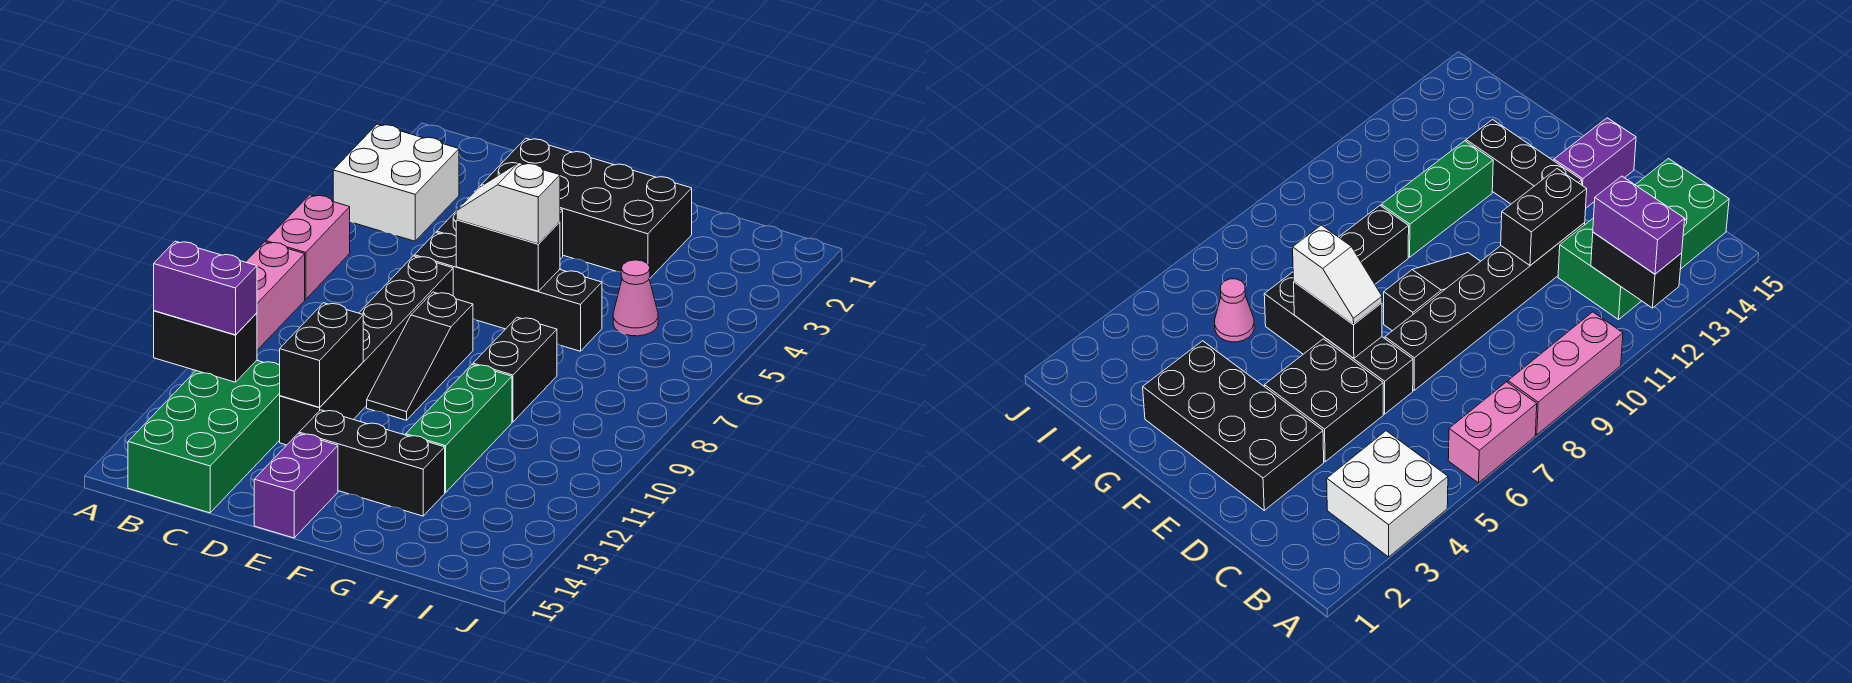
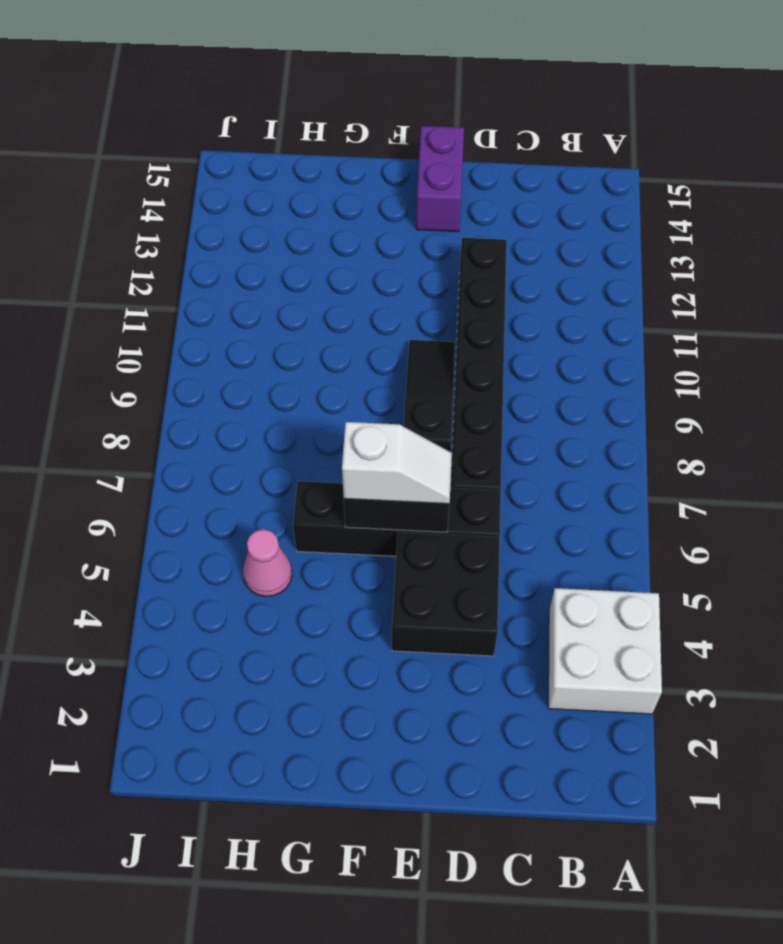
none -> pink brick A6:A7 level 1
none -> pink brick A8:A10 level 1
none -> green brick B12:C15 level 1

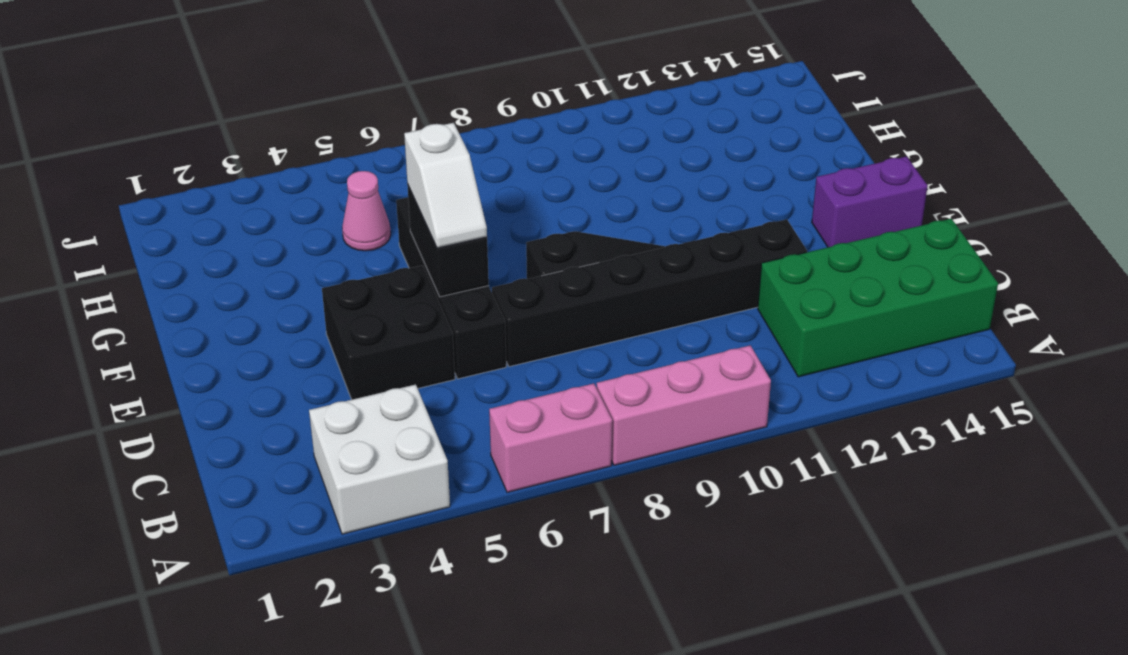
none -> black brick D2:G3 level 1
none -> black brick E13:G13 level 1
none -> black brick G8:G9 level 1

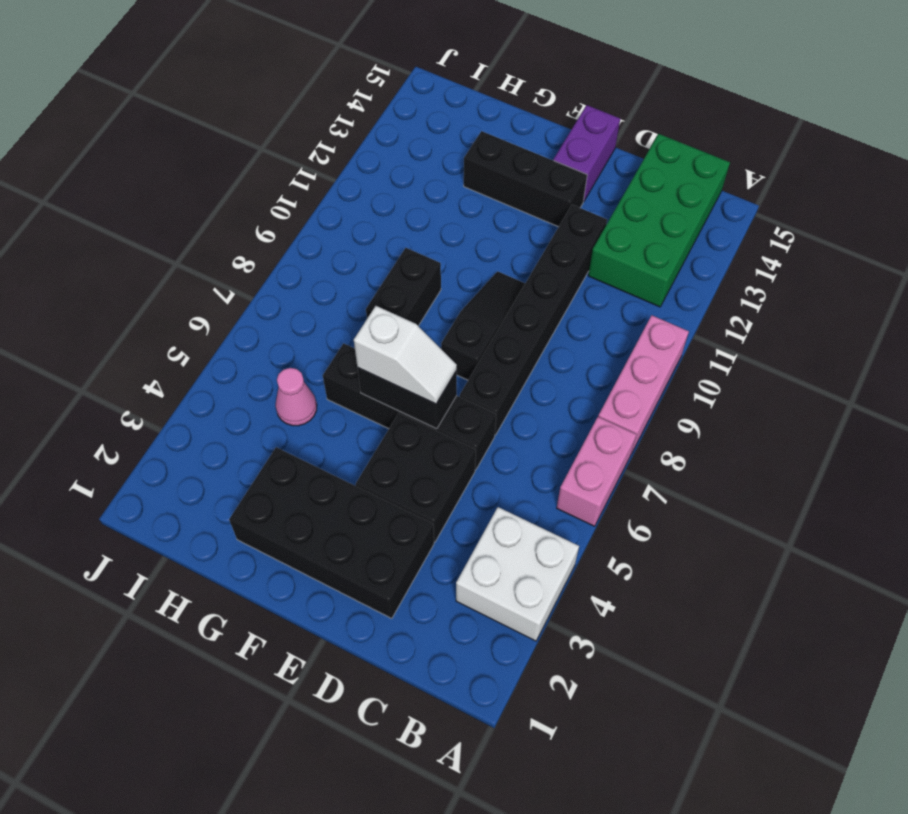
none -> green brick G10:G12 level 1
none -> black brick A12:B12 level 2
none -> black brick D11:D12 level 2

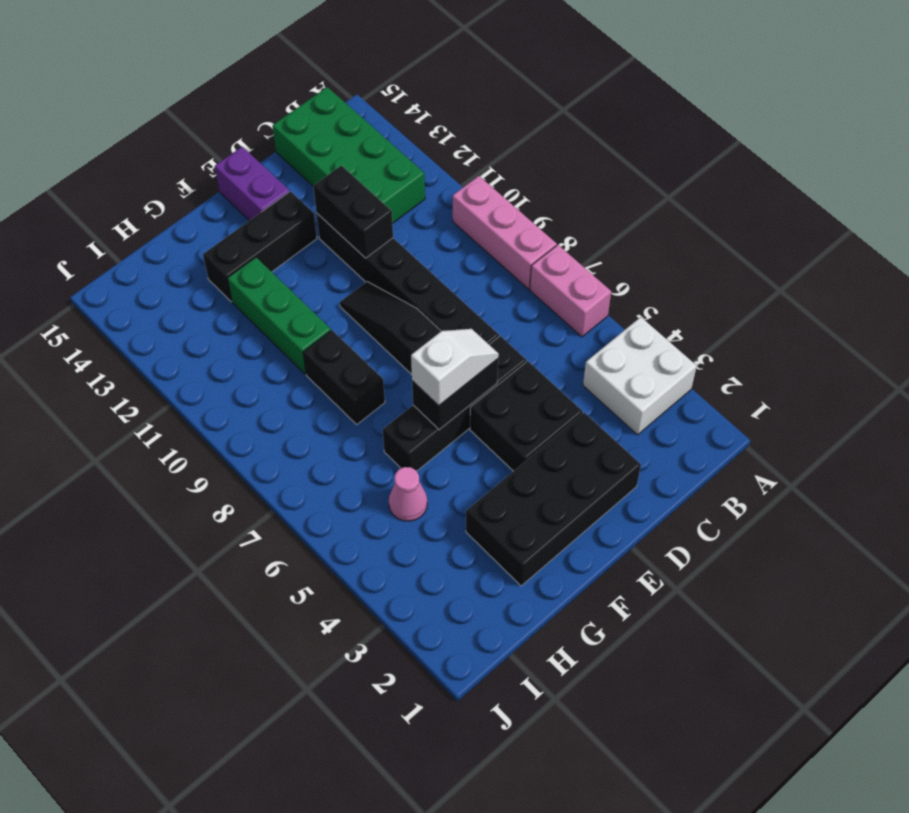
none -> black brick A12:B12 level 2
none -> purple brick A12:B12 level 3

